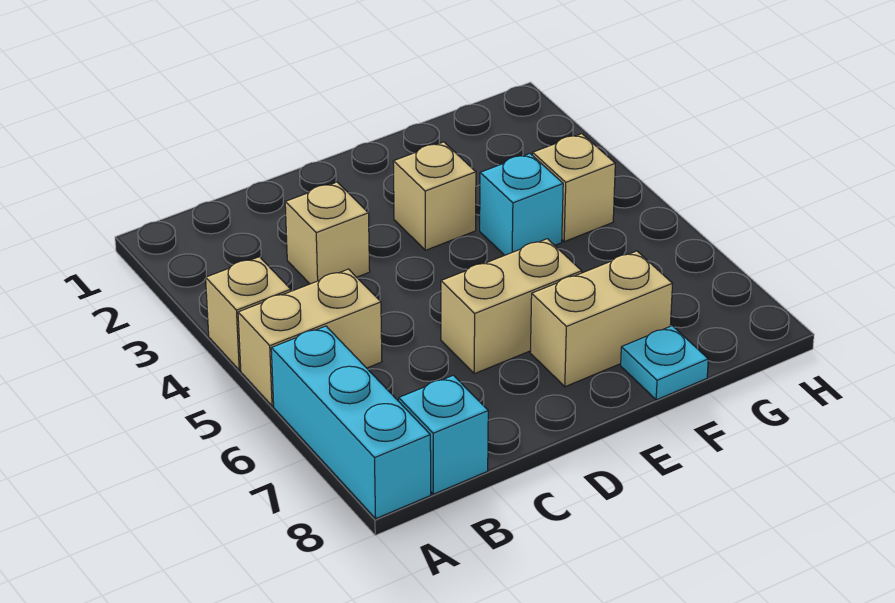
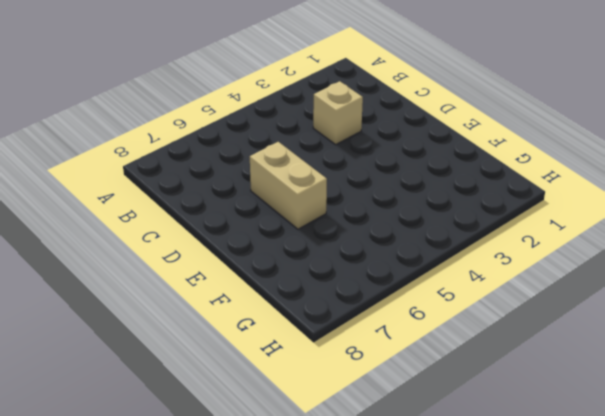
none -> tan brick A4 level 1
none -> tan brick A5:B5 level 1

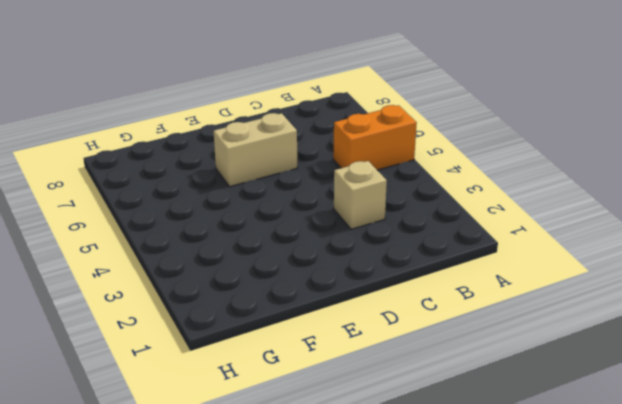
orange brick A5:B5 level 1 -> tan brick A5:B5 level 1
none -> tan brick A4 level 1
none -> cyan brick A6:A8 level 1

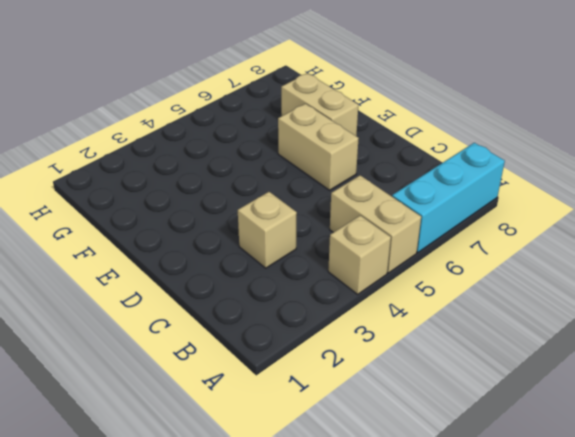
none -> cyan brick B8 level 1
none -> tan brick E3 level 1

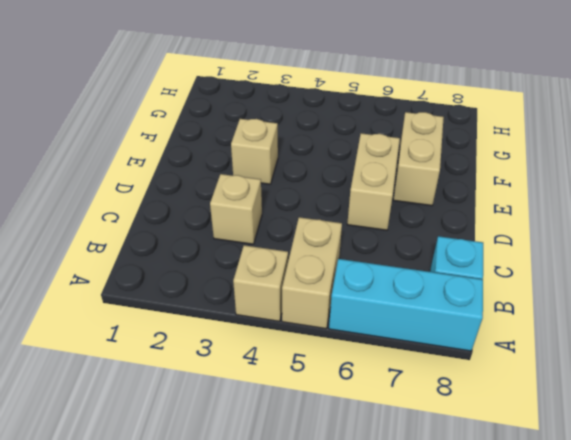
none -> cyan brick F4 level 1
none -> cyan plate F8 level 1

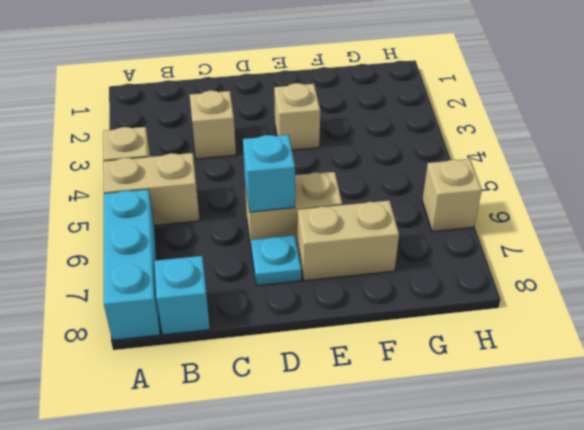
cyan brick D6 level 2 -> cyan brick F4 level 1
cyan plate D7 level 1 -> cyan plate F8 level 1
tan brick H6 level 1 -> tan brick G4 level 1

